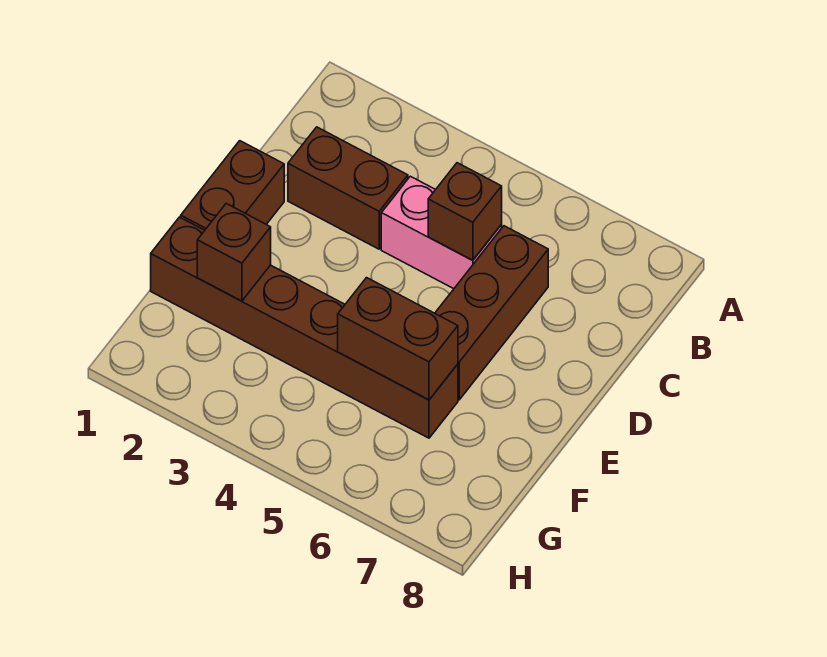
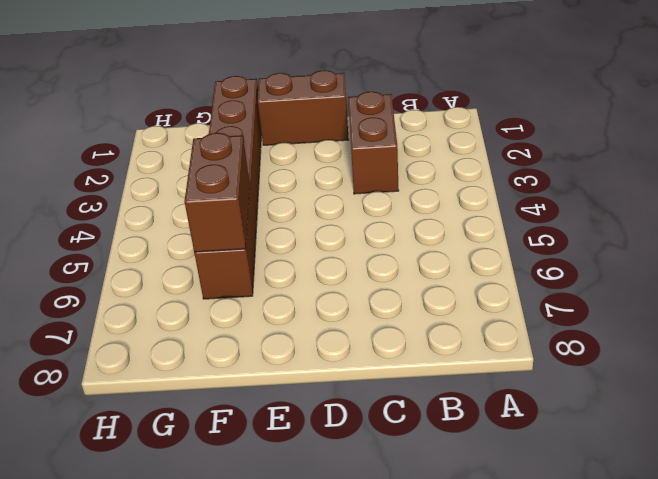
none -> pink brick C4:C5 level 1
none -> brown brick C6:E6 level 1

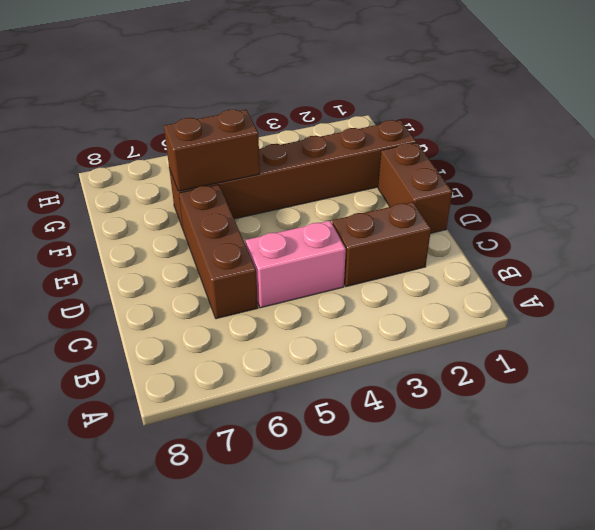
none -> brown brick C5 level 2
none -> brown brick F2 level 2

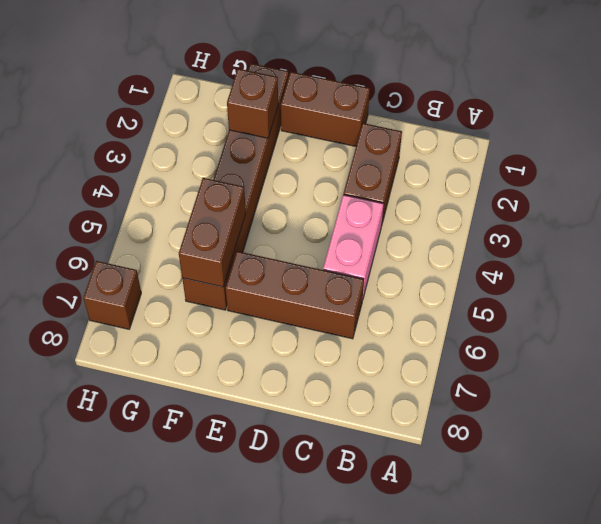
brown brick H7 level 1 -> brown brick C5 level 2

